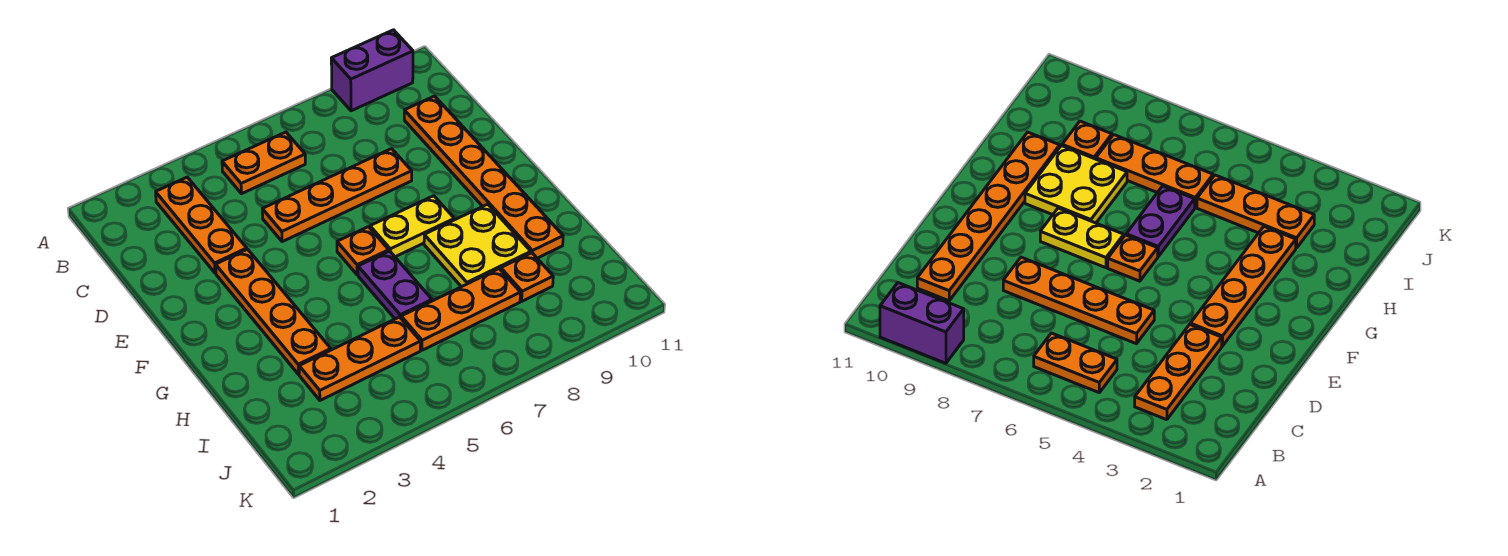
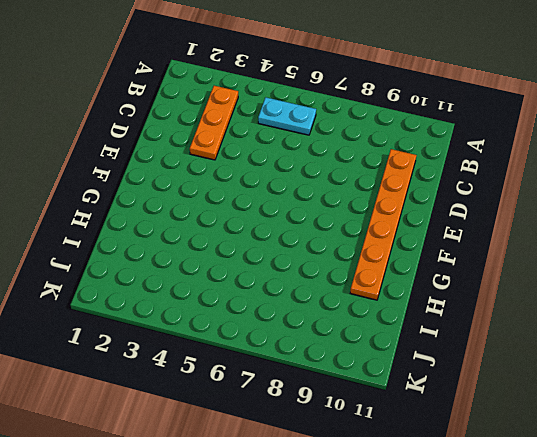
cyan plate B5:B6 level 1 -> orange plate B5:B6 level 1
none -> purple brick A9:A10 level 1
none -> orange plate D5:D8 level 1
none -> orange plate E3:H3 level 1

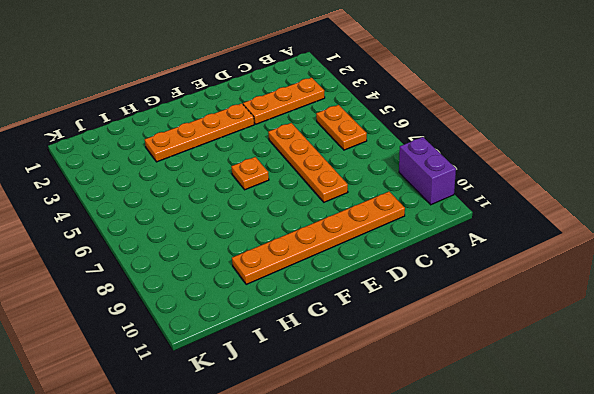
none -> yellow plate F7:F8 level 1
none -> purple plate G6:H6 level 1
none -> yellow plate G8:H9 level 1

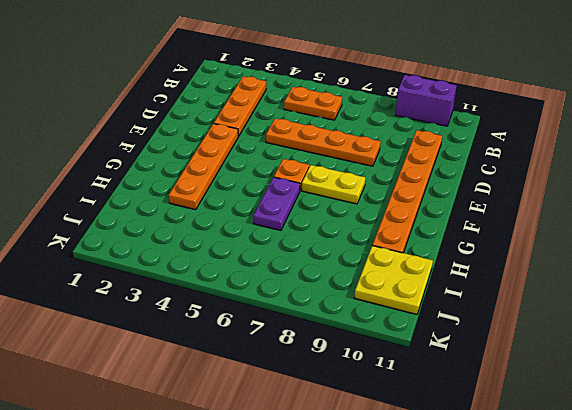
yellow plate I10:J11 level 1 -> yellow plate G8:H9 level 1
none -> orange plate I3:I5 level 1
none -> orange plate I6:I8 level 1
none -> orange plate I9 level 1

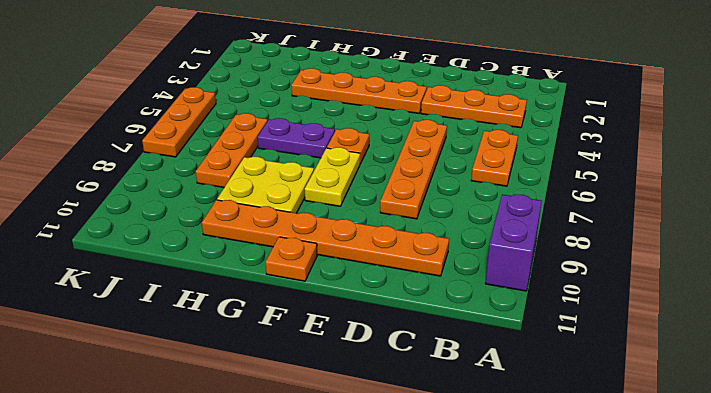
orange plate F11 level 1 -> orange plate I9 level 1
orange plate K5:K7 level 1 -> orange plate I3:I5 level 1

